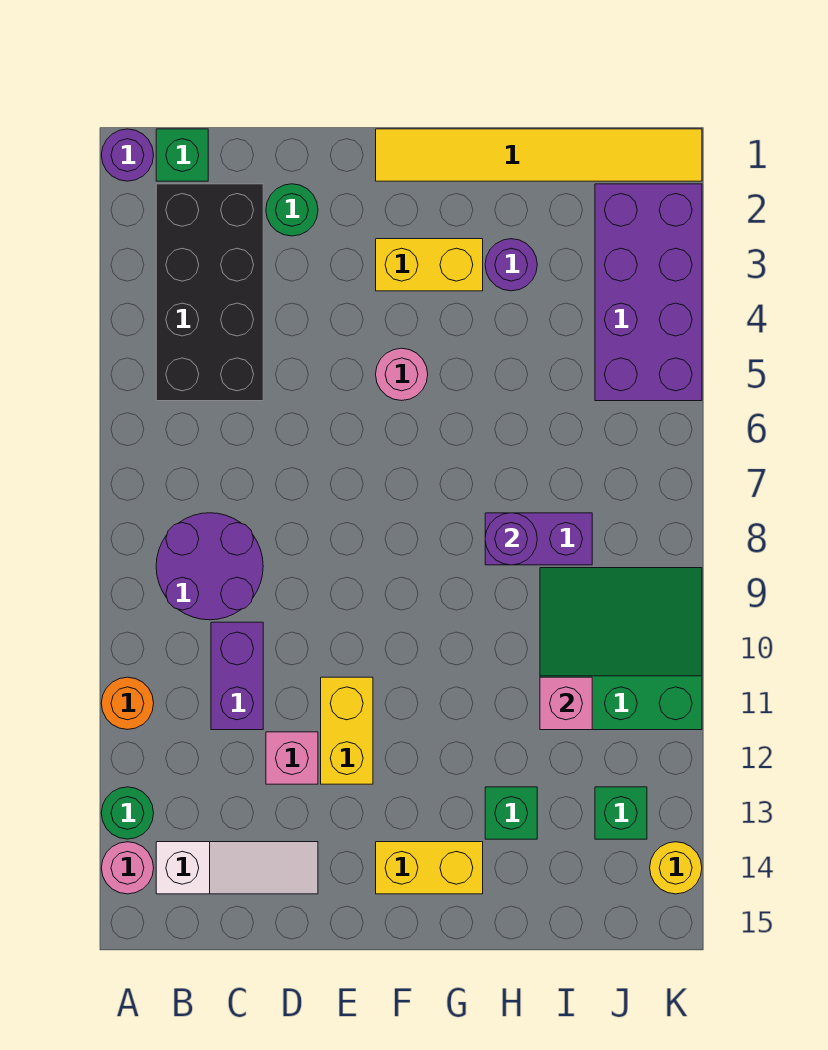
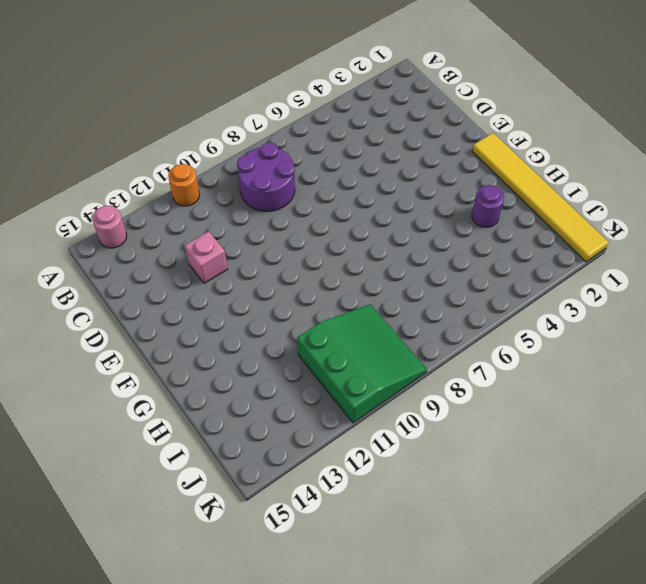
none -> purple round brick A1 level 1
none -> green round brick A13 level 1
none -> green brick B1 level 1

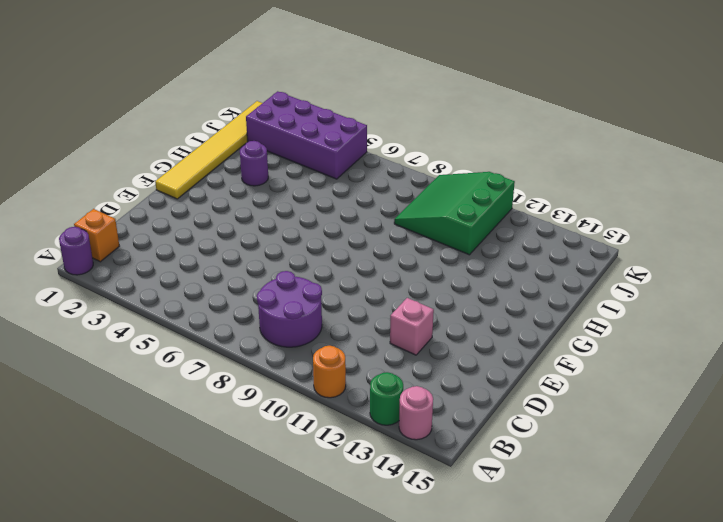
orange brick B1 level 1 -> green brick B1 level 1
none -> black brick B2:C5 level 1
none -> white slope B14:D14 level 1 top B
none -> purple brick C10:C11 level 1

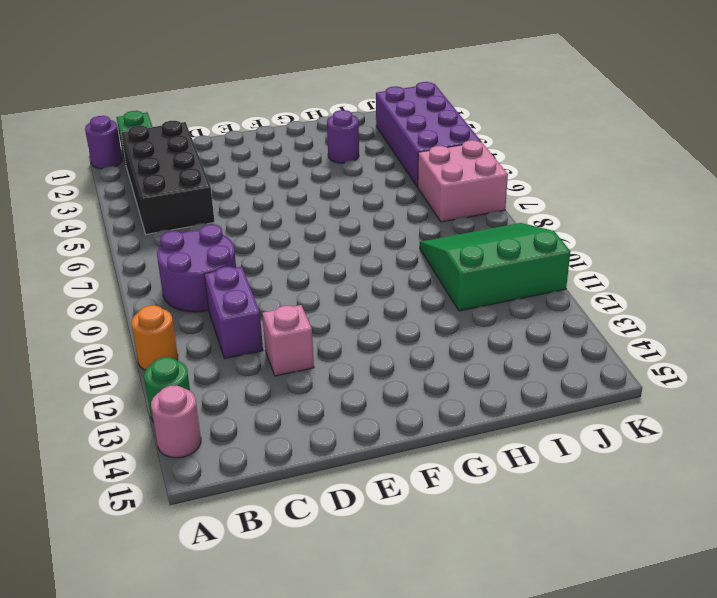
pink brick J6:K7 level 1 -> none
none -> white slope B14:D14 level 1 top B
none -> green round brick D2 level 1
none -> yellow brick E11:E12 level 1

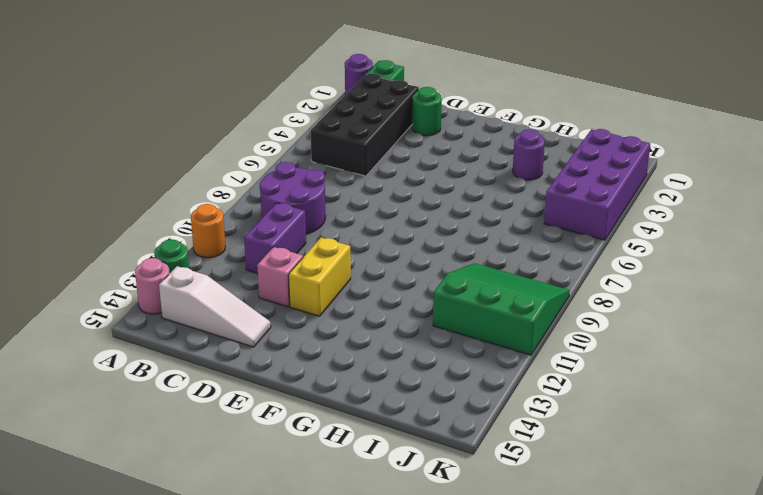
none -> yellow tile F1:K1 level 1
none -> yellow brick F3:G3 level 1
none -> pink round brick F5 level 1

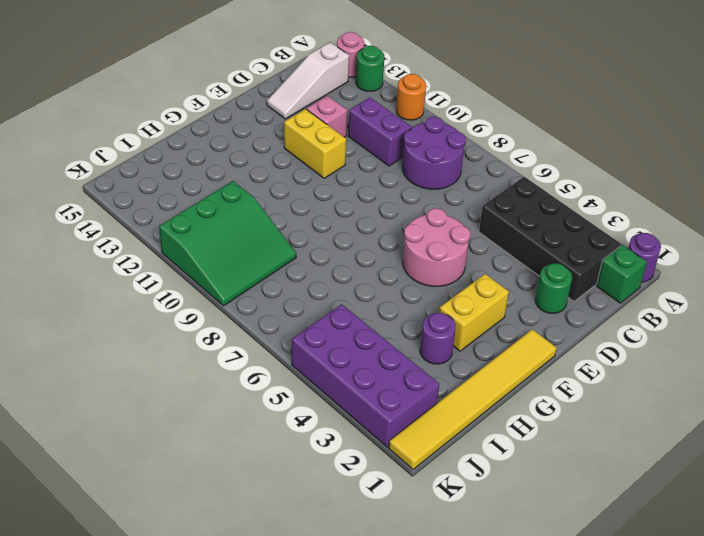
pink round brick E5:F6 level 1 -> pink round brick F5 level 1
none -> yellow brick F14:G14 level 1
none -> purple brick H8:I8 level 1
none -> green brick H13 level 1

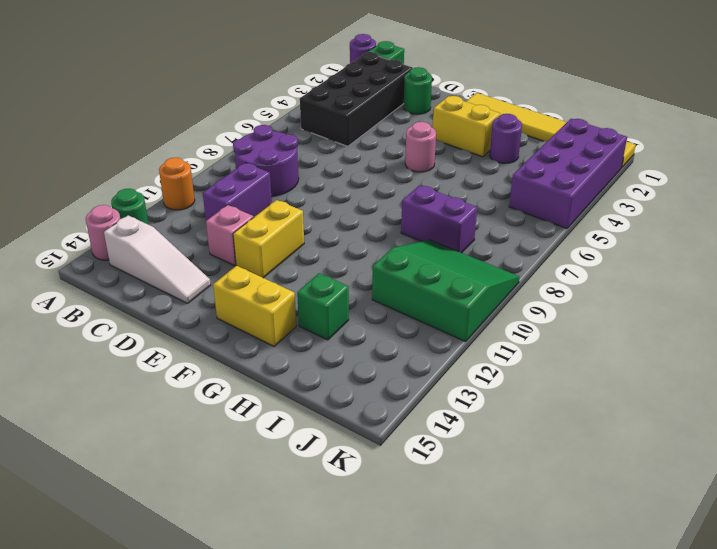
none -> green brick J13 level 1
none -> yellow round brick K14 level 1
none -> purple round brick H8 level 2

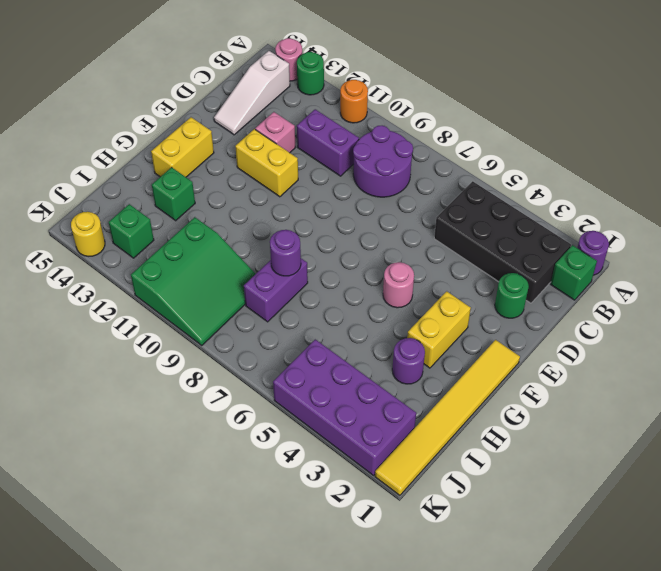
none -> pink brick I11 level 2

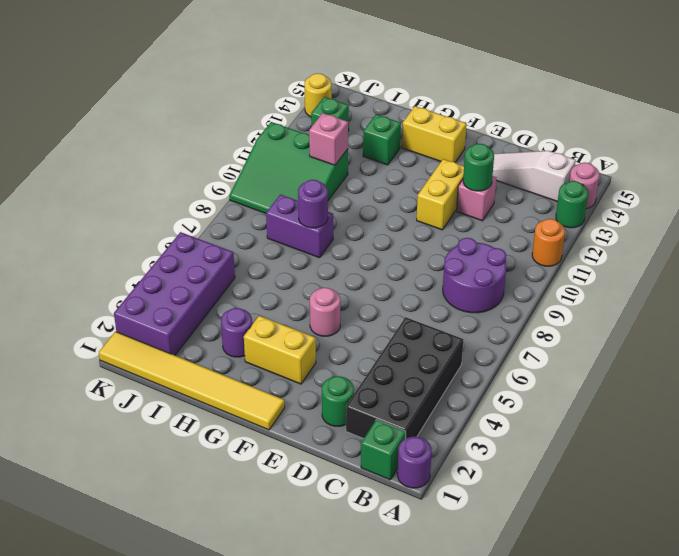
green round brick D12 level 2 -> none
none -> purple brick C10:C11 level 1

